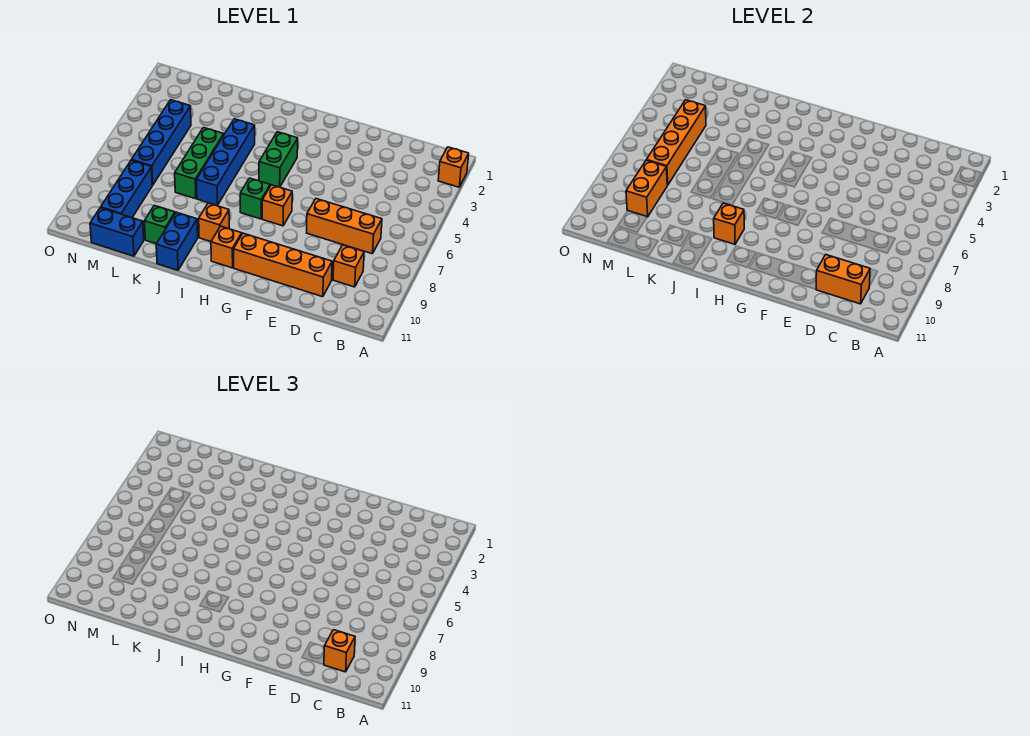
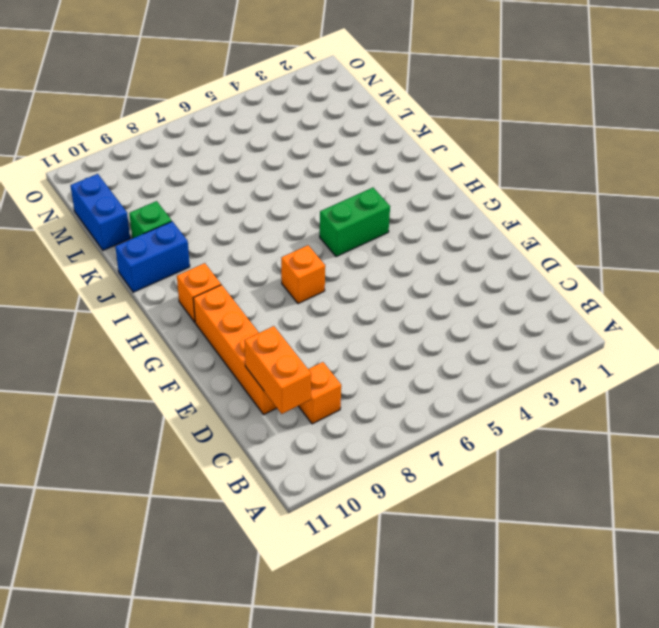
none -> orange brick A2 level 1
none -> orange brick C7:E7 level 1
none -> green brick H7 level 1

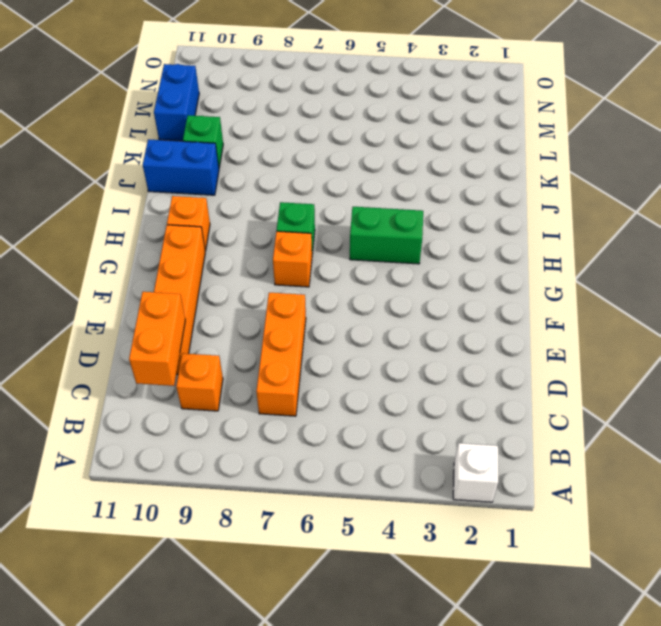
white brick A2 level 1 -> orange brick A2 level 1
none -> orange brick I9 level 1
none -> blue brick J4:J7 level 1
none -> green brick K5:K7 level 1

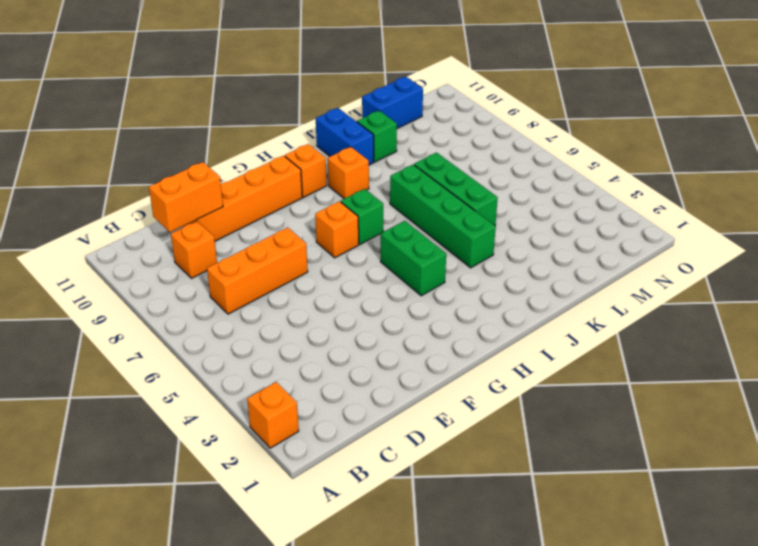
green brick J4:J7 level 1 -> blue brick J4:J7 level 1
none -> blue brick M4:M7 level 1
none -> blue brick M8:M10 level 1
none -> orange brick I9 level 2

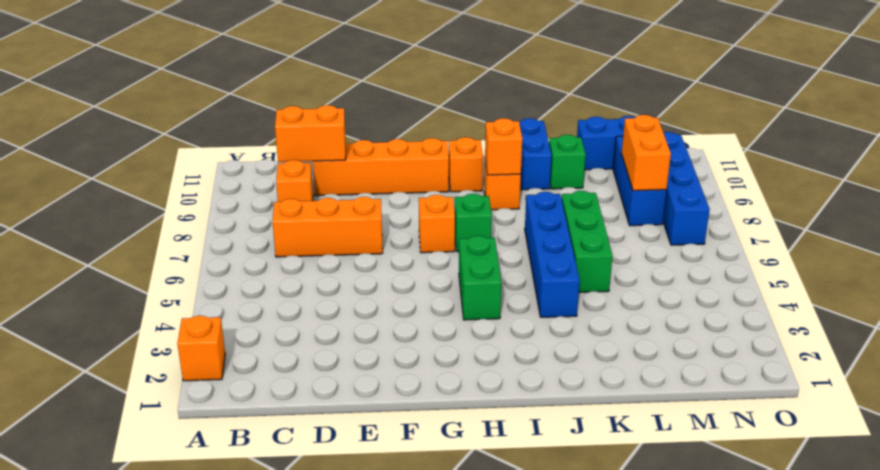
blue brick N7:N10 level 1 -> blue brick M4:M7 level 1
none -> orange brick M4:M7 level 2
none -> orange brick C10 level 3

